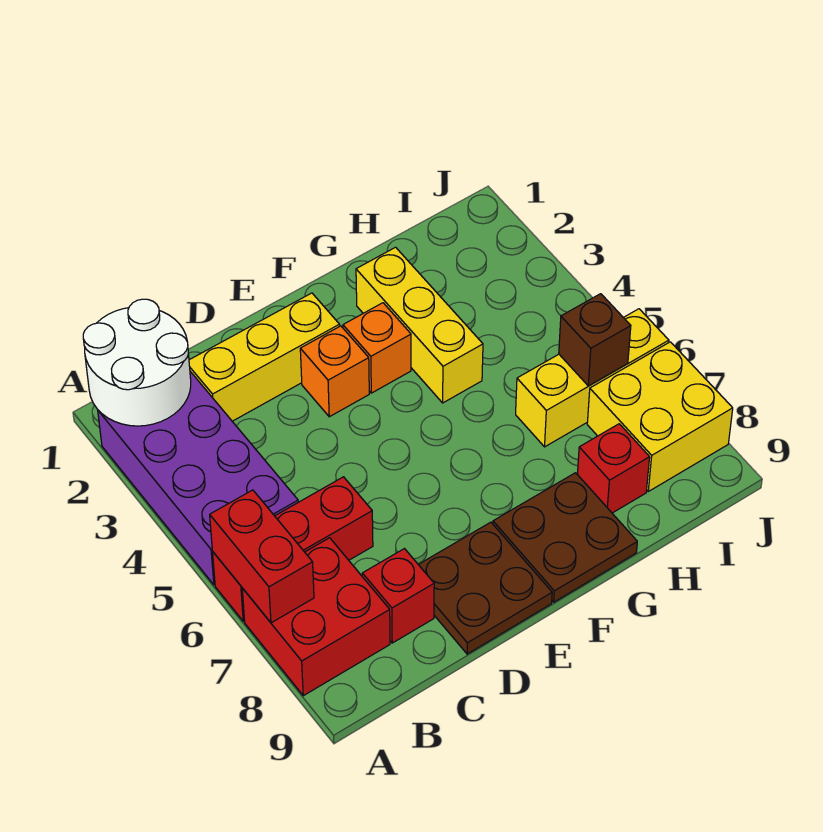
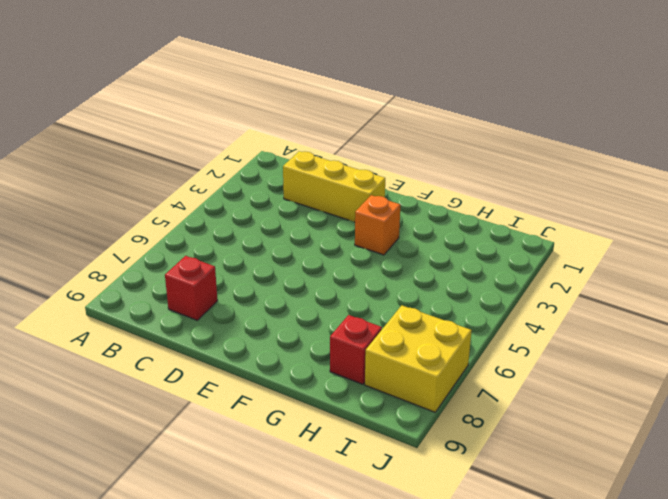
none -> purple brick A2:B5 level 1
none -> red brick A6:C6 level 1
none -> red brick A7:B8 level 1

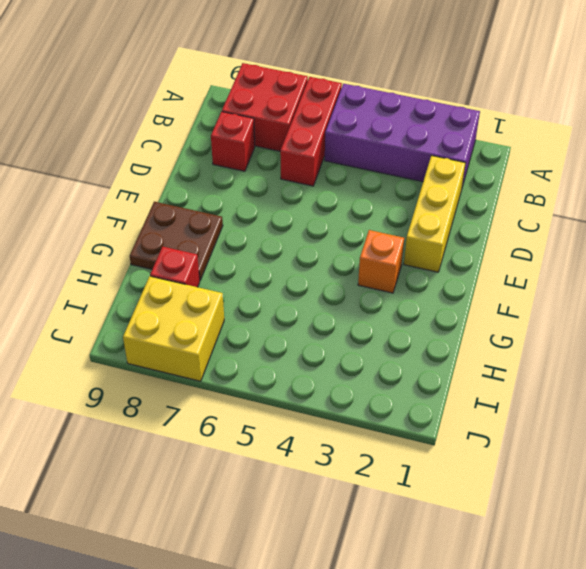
none -> brown plate D8:E9 level 1
none -> orange brick E3 level 1
none -> yellow brick G2:G4 level 1

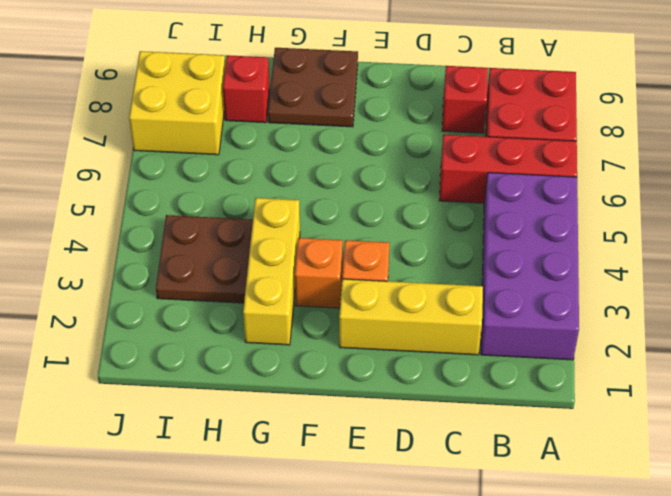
brown plate H3:I4 level 1 -> brown plate D8:E9 level 1
none -> yellow brick H6:J6 level 1
none -> white round brick A1:B2 level 2
none -> red brick A6:A7 level 2

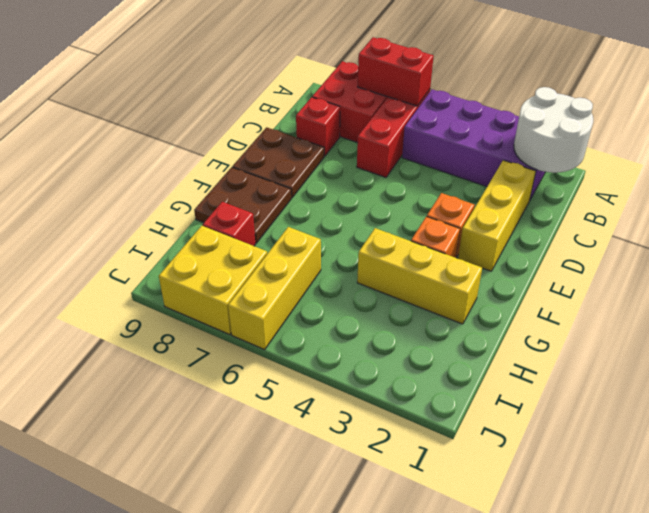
none -> brown brick I6 level 2

